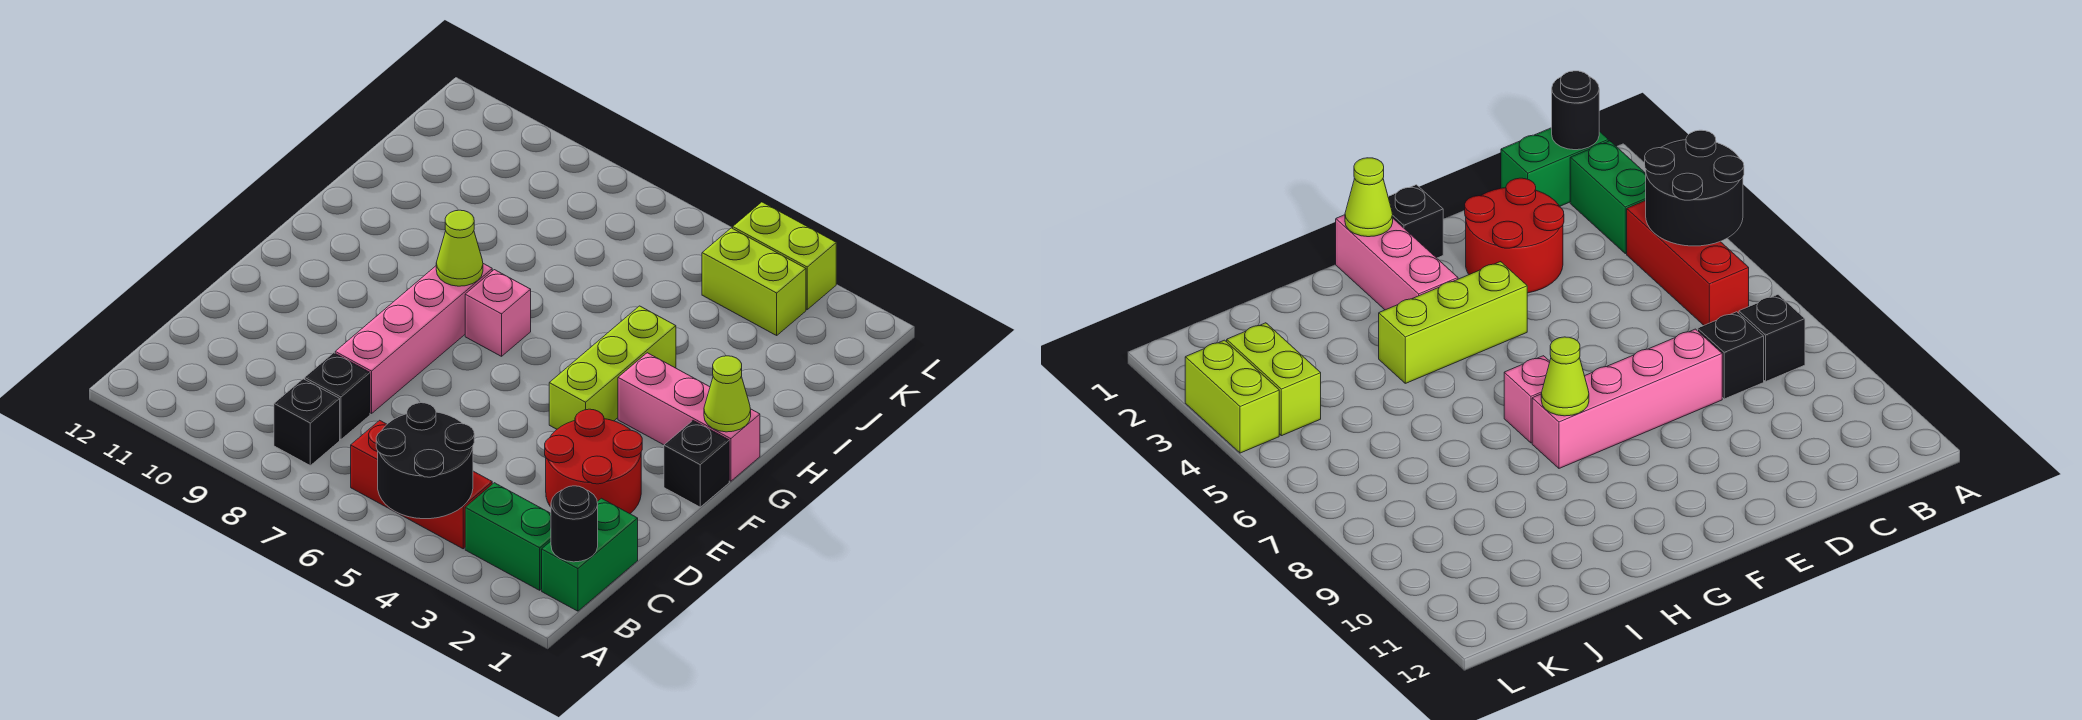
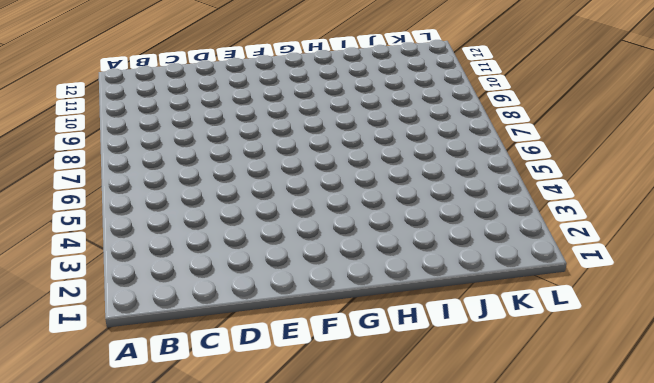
none -> green brick B1:C1 level 1
none -> green brick B2:B3 level 1
none -> red brick B4:B6 level 1

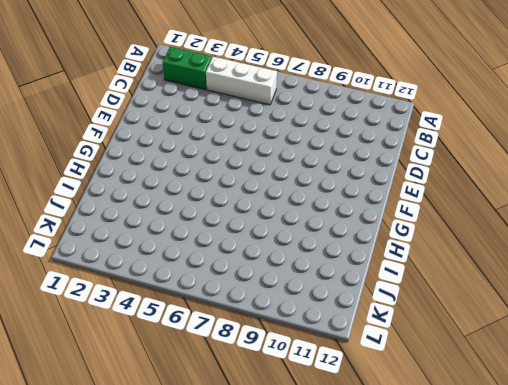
white brick B4:B6 level 1 -> red brick B4:B6 level 1
none -> green brick B1:C1 level 1
none -> black brick B8 level 1
none -> black brick C8 level 1

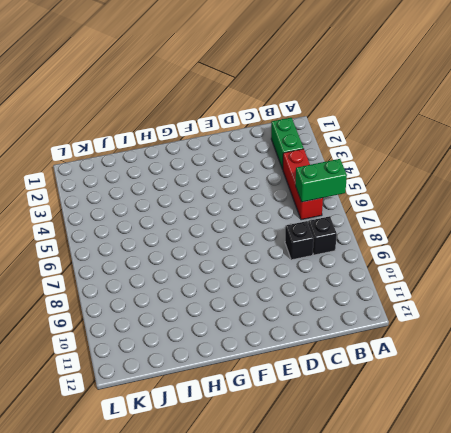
green brick A6:B6 level 2 -> green brick B1:C1 level 1
none -> red round brick D2:E3 level 1
none -> pink brick D8:G8 level 1
none -> black brick F1 level 1

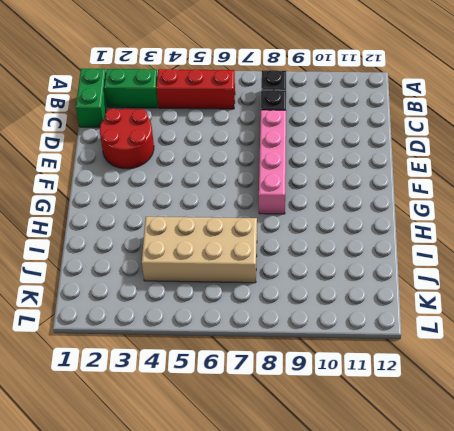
tan brick I4:J7 level 1 -> none
none -> black brick F1 level 1
none -> lime brick F4:H4 level 1
none -> pink brick G1:G3 level 1

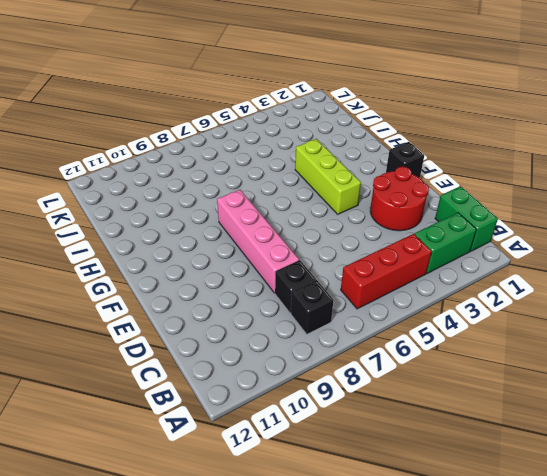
none -> pink brick G1:G3 level 1
none -> pink brick G7 level 1
none -> lime brick K3:K4 level 1

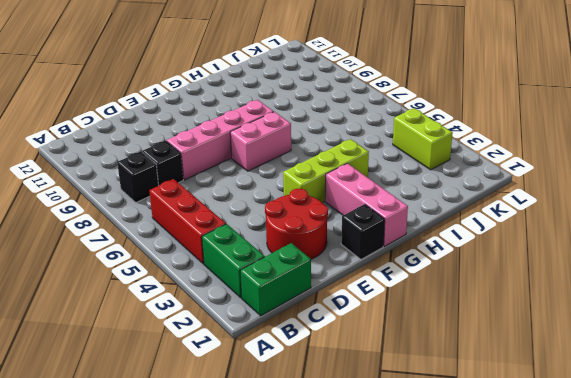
pink brick F7:G7 level 1 -> pink brick G7 level 1
none -> lime brick L3:L4 level 1
none -> black round brick A4:B5 level 2
none -> black round brick B1 level 2

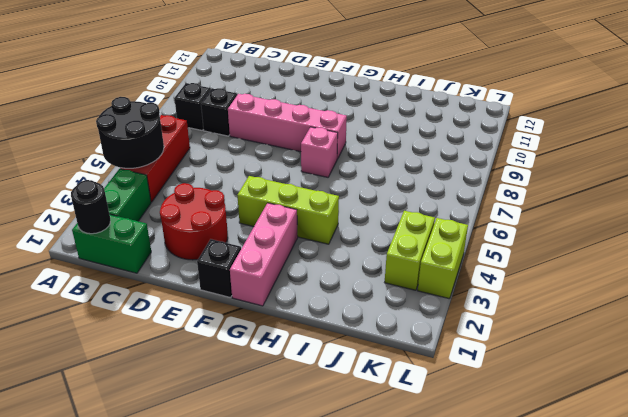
none -> lime cone G1 level 2
none -> lime cone G8 level 2

